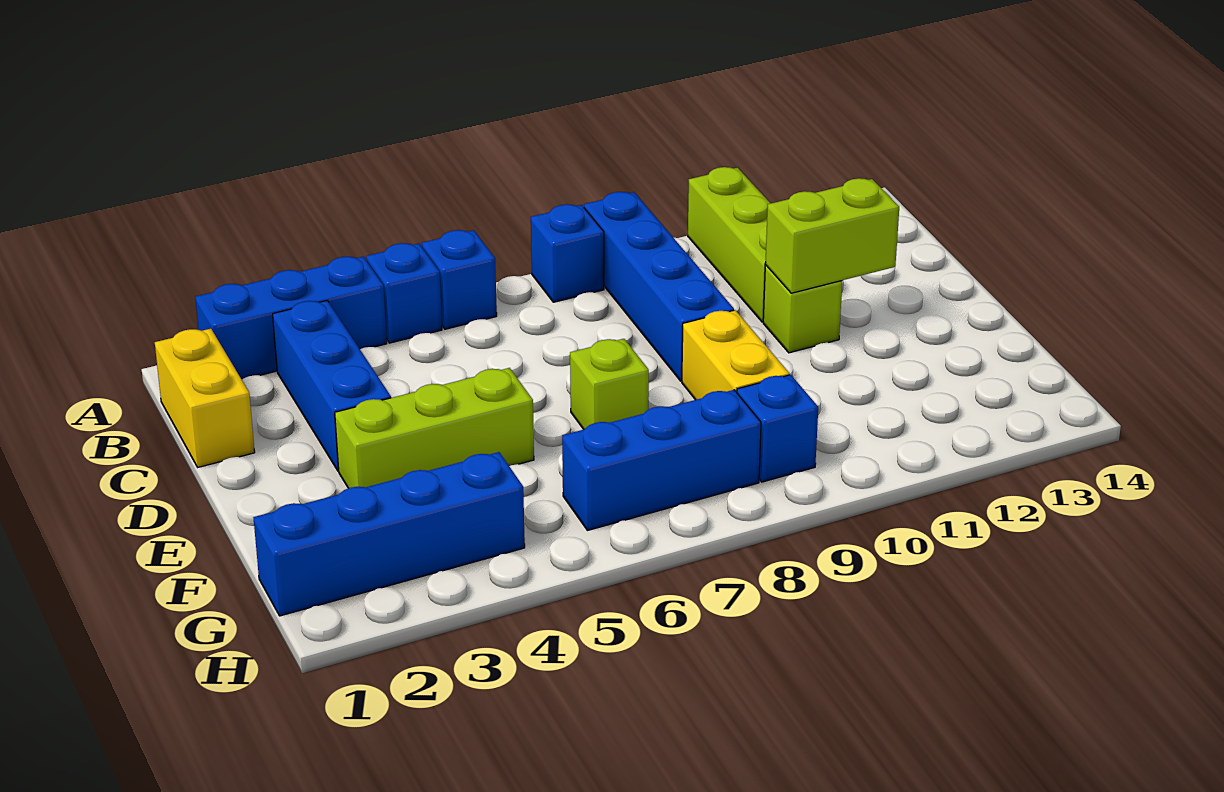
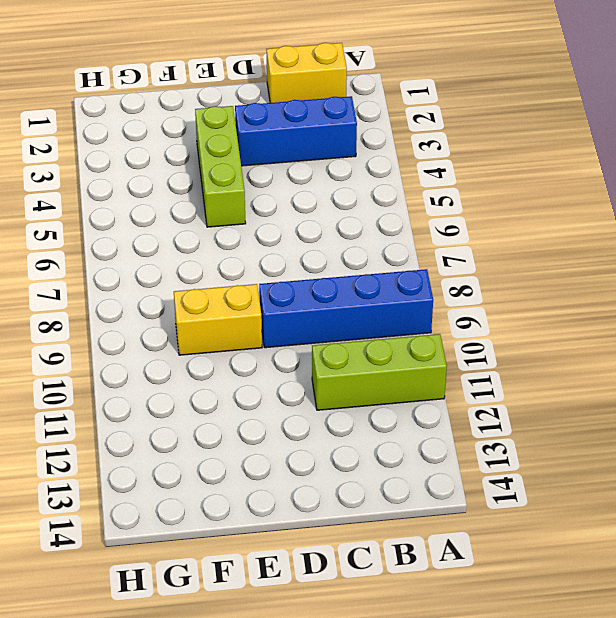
none -> blue brick A2:A4 level 1
none -> blue brick A5 level 1
none -> blue brick A6 level 1

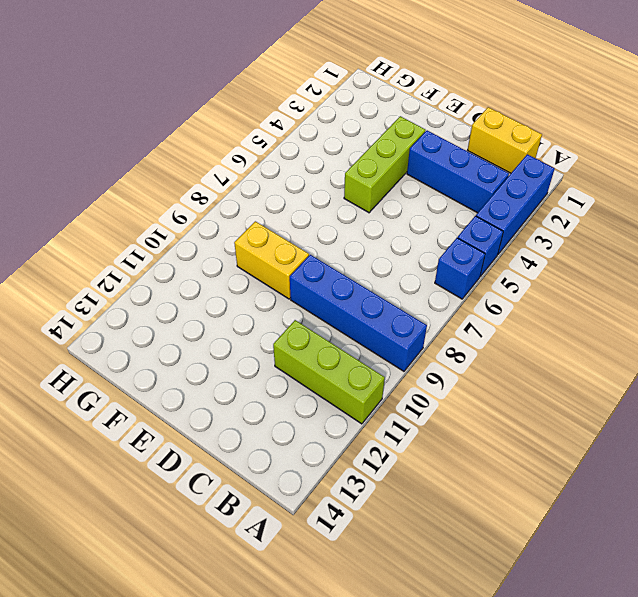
none -> blue brick A8 level 1
none -> lime brick D11 level 1
none -> lime brick E7 level 1

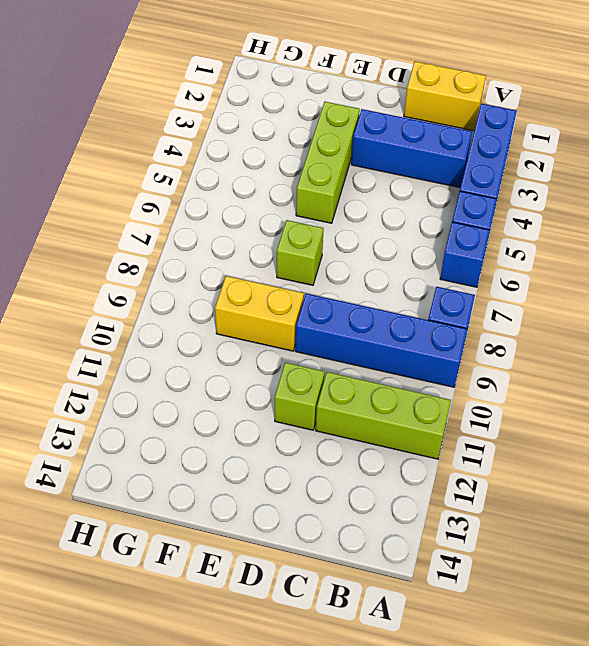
none -> blue brick G1:G4 level 1
none -> blue brick G6:G8 level 1
none -> blue brick G9 level 1

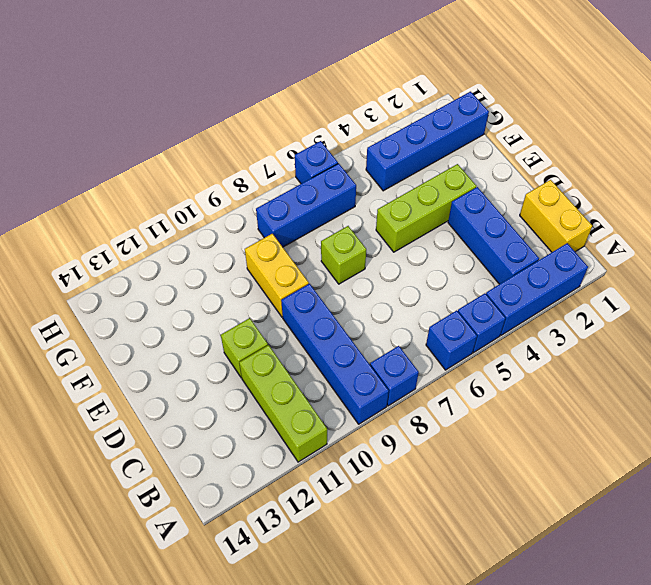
blue brick H6 level 1 -> blue brick G9 level 1
none -> lime brick D11:D12 level 2

